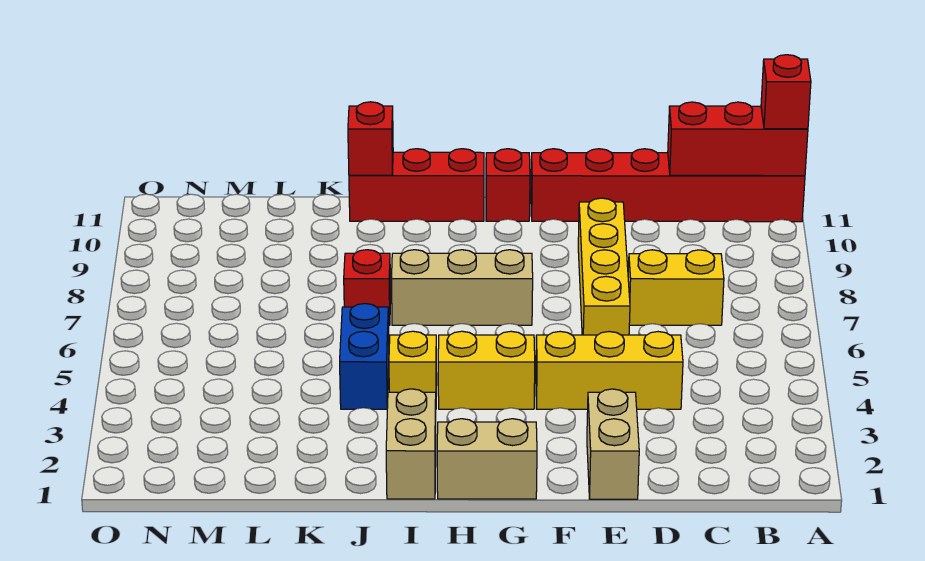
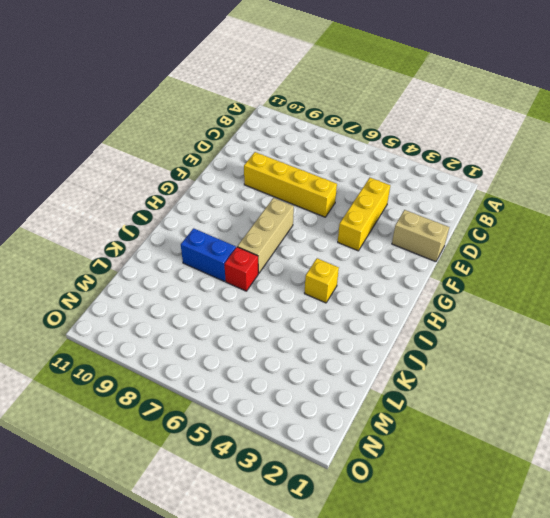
blue brick J8:J9 level 1 -> blue brick J4:J5 level 1
none -> red brick A11:F11 level 1
none -> yellow brick C7:D7 level 1
none -> tan brick G1:H1 level 1

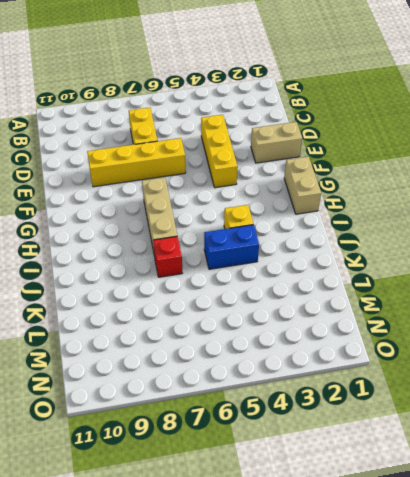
none -> red brick A11:F11 level 1
none -> yellow brick G4:H4 level 1
none -> red brick G11 level 1

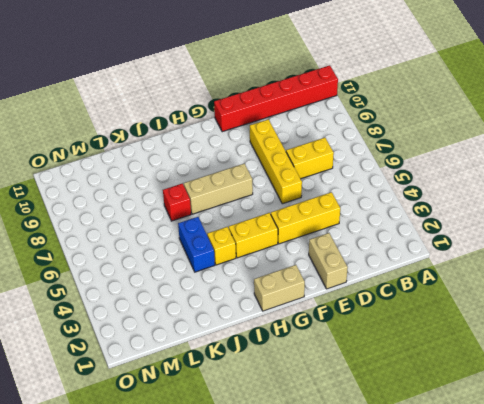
none -> red brick G11 level 1
none -> red brick H11:J11 level 1
none -> tan brick I1:I2 level 1

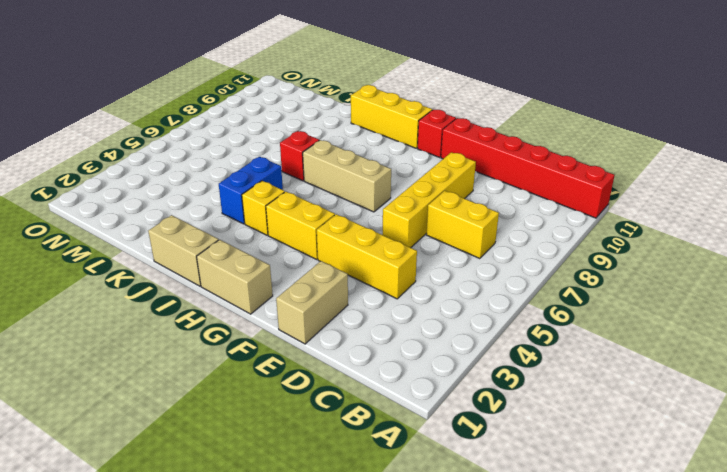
yellow brick H11:J11 level 1 -> red brick H11:J11 level 1
tan brick I1:J1 level 1 -> tan brick I1:I2 level 1
none -> red brick A11:C11 level 2
none -> red brick J11 level 2
none -> red brick A11 level 3

